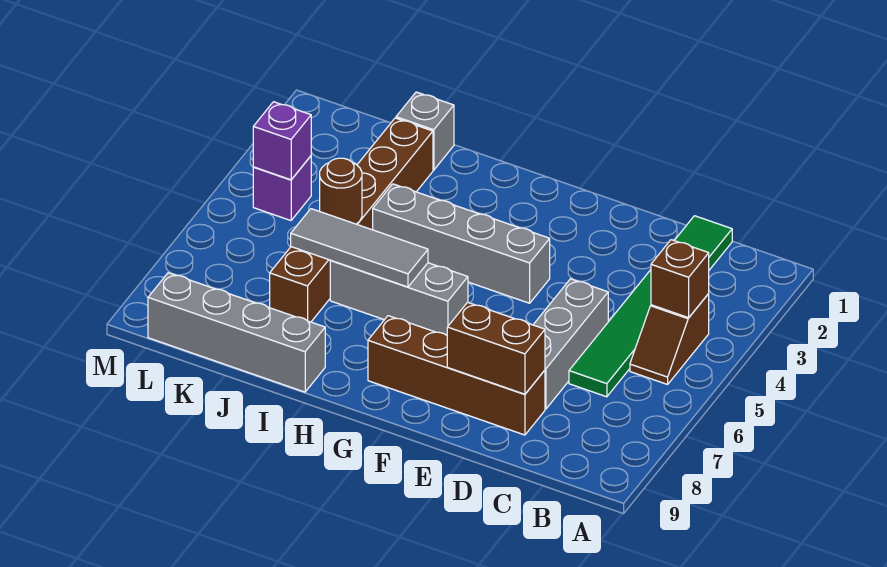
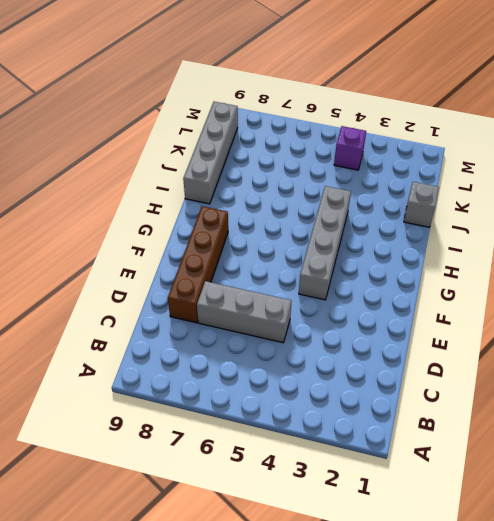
none -> brown slope B4:B5 level 1 top 4
none -> green tile C1:C6 level 1
none -> grey brick G6:I6 level 1

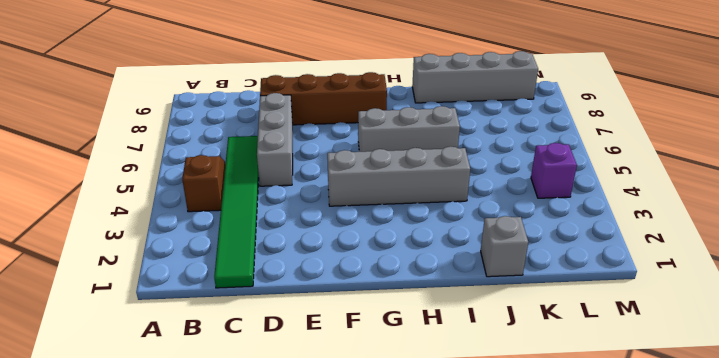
none -> brown brick J2:J7 level 1
none -> brown brick B4 level 2
none -> brown brick D8:E8 level 2

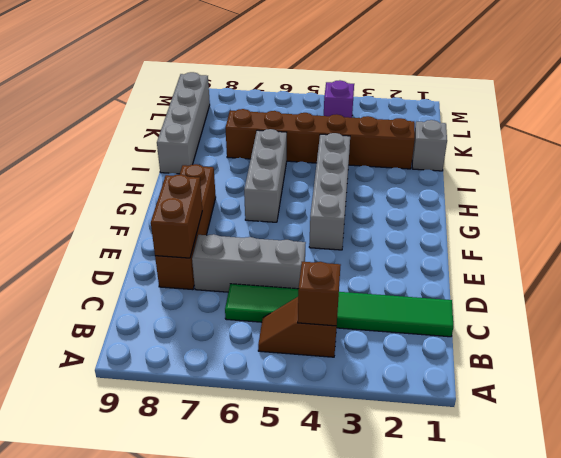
none -> grey tile H6:J6 level 2
none -> brown round brick J5 level 2
none -> purple brick L4 level 2

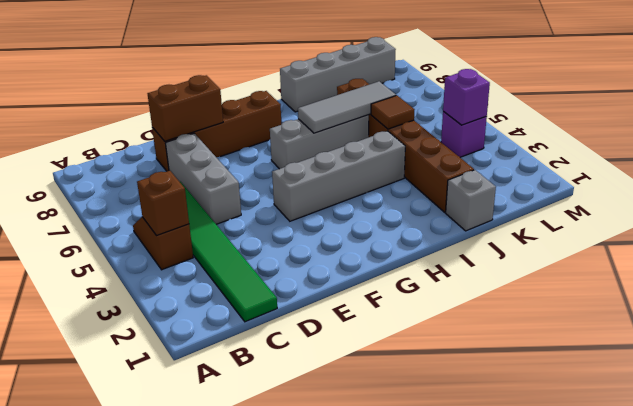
brown tile J5 level 2 -> brown round brick J5 level 2

